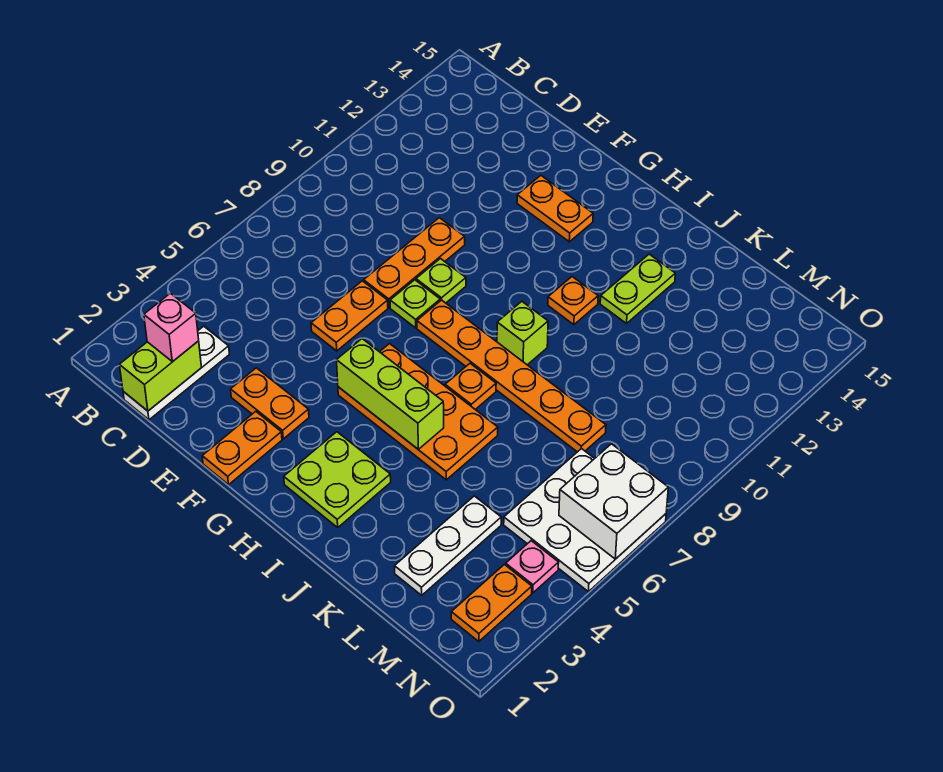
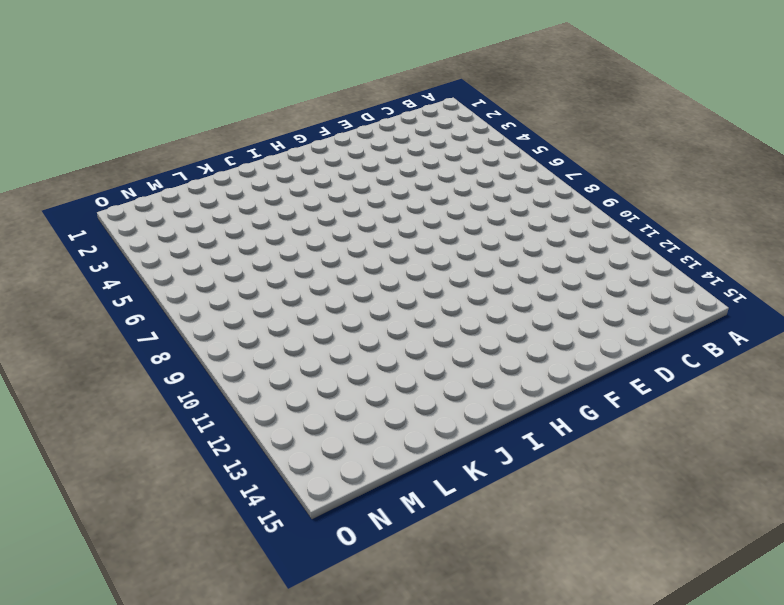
none -> white plate C1:C3 level 1
none -> orange plate E3:F3 level 1
none -> orange plate E6:E7 level 1

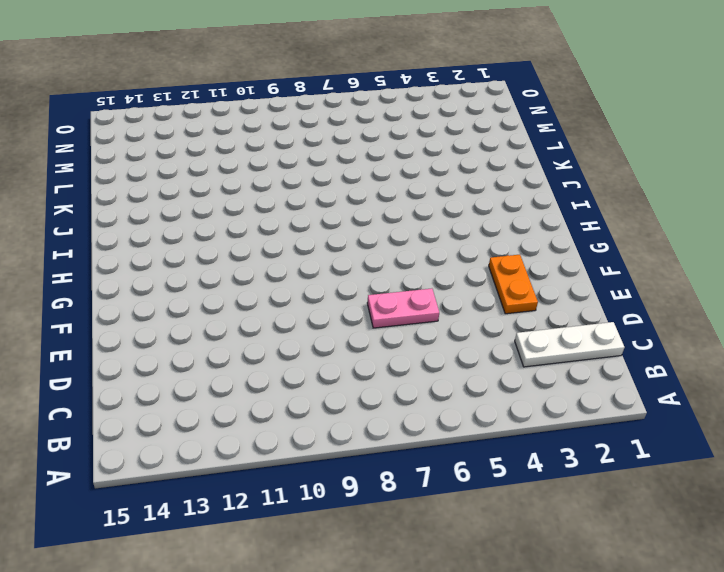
pink plate E6:E7 level 1 -> orange plate E6:E7 level 1
none -> orange plate E8:E10 level 1
none -> orange plate F1:F2 level 1
none -> lime plate F8 level 1

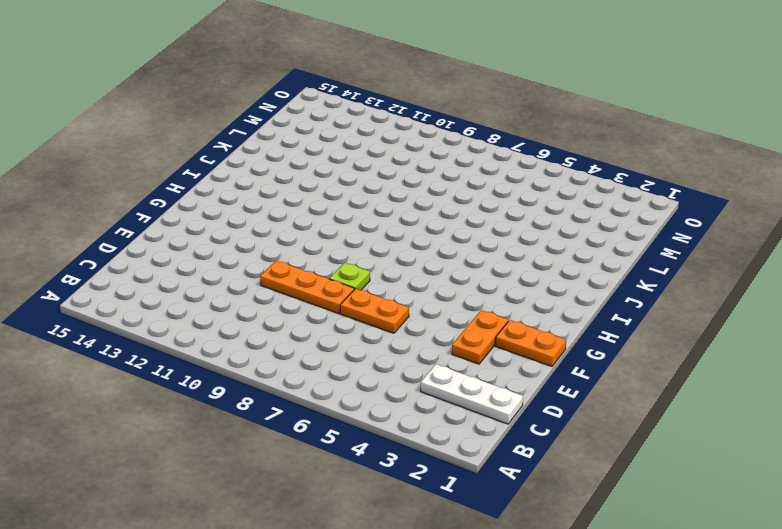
none -> lime plate F9 level 1
none -> orange plate F13:G13 level 1
none -> orange plate G5:J6 level 1

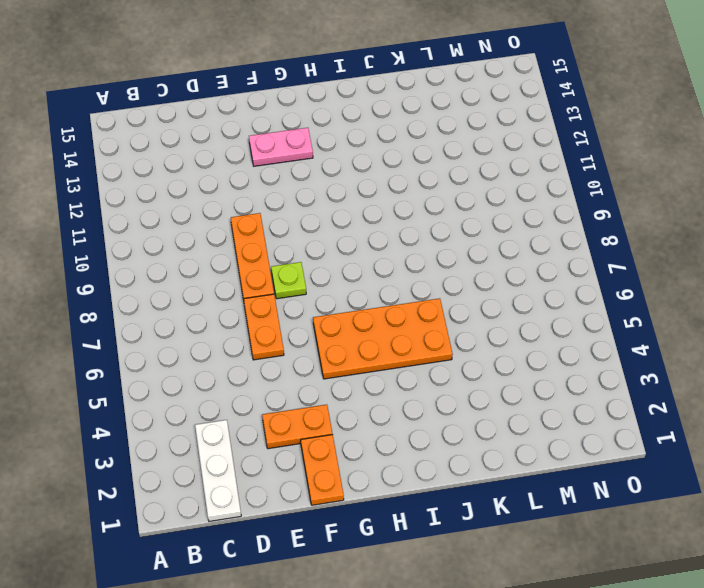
pink plate F13:G13 level 1 -> orange plate F13:G13 level 1
none -> lime plate F9 level 1
none -> orange plate G8:L8 level 1
none -> lime plate H2:I3 level 1

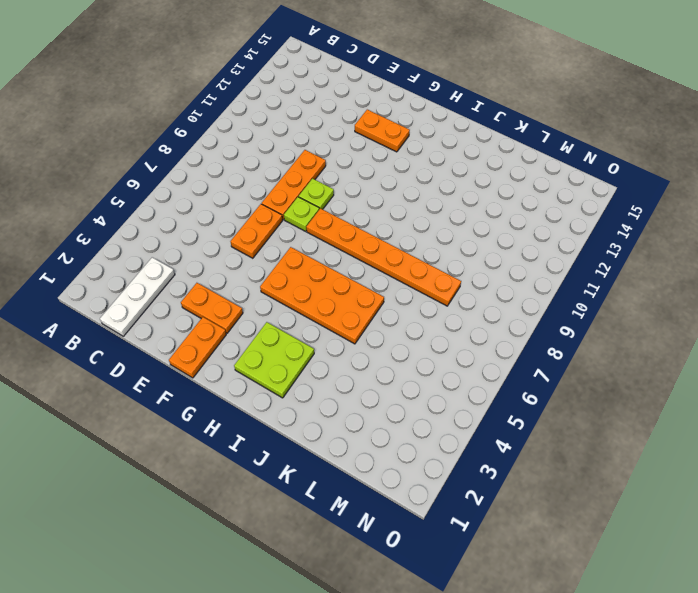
none -> orange plate I7 level 1
none -> lime brick I9 level 1
none -> orange plate I11 level 1

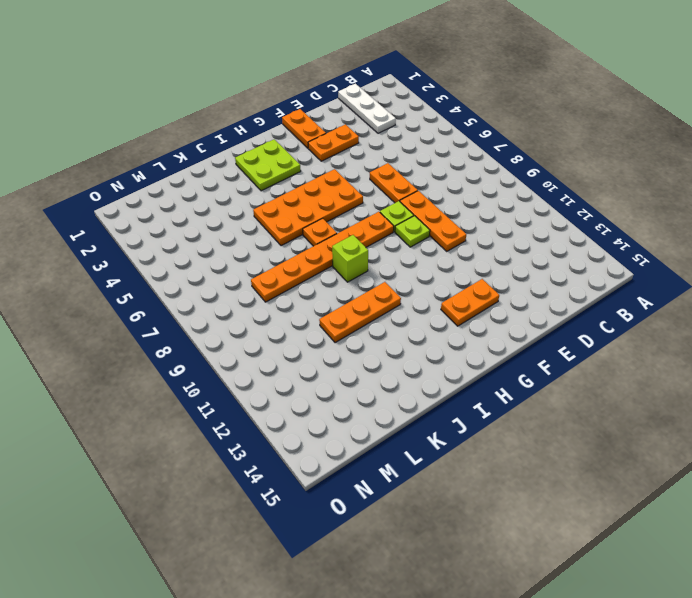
orange plate I11:K11 level 1 -> orange plate I11 level 1
none -> lime plate J12:J13 level 1
none -> white plate L2:L4 level 1
none -> white plate M5:O7 level 1

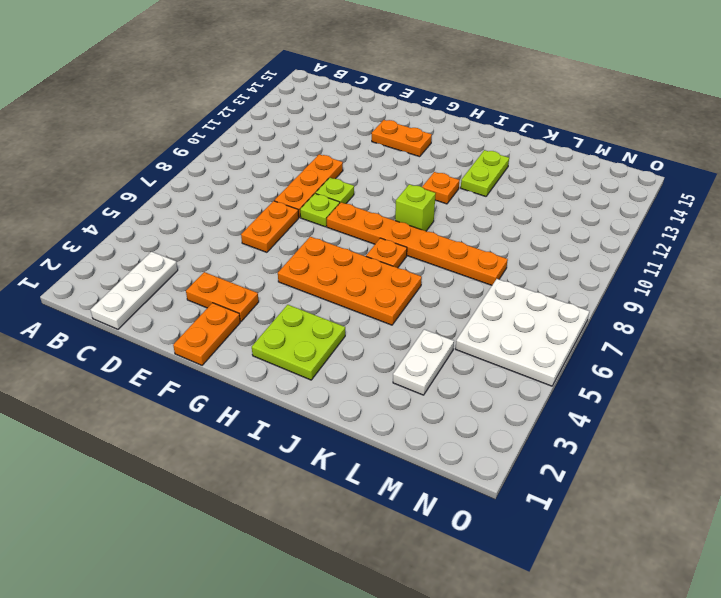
white plate L3:L4 level 1 -> white plate L2:L4 level 1
none -> orange plate N2:N3 level 1
none -> pink plate N4 level 1
none -> lime brick C1:C2 level 2

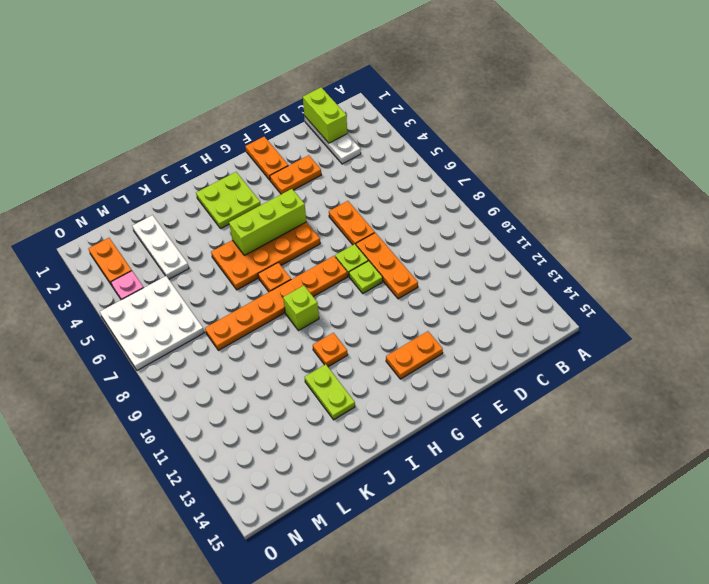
none -> white brick N6:O7 level 2
none -> pink brick C2 level 3

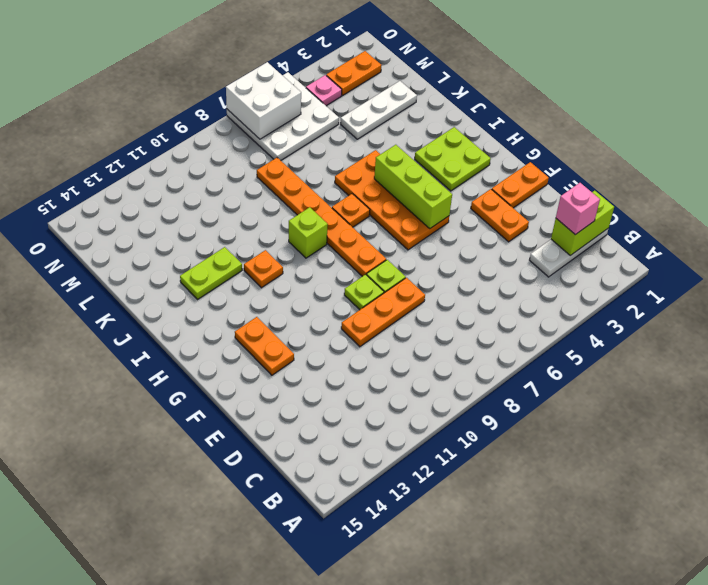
none -> orange plate E6:E7 level 1

